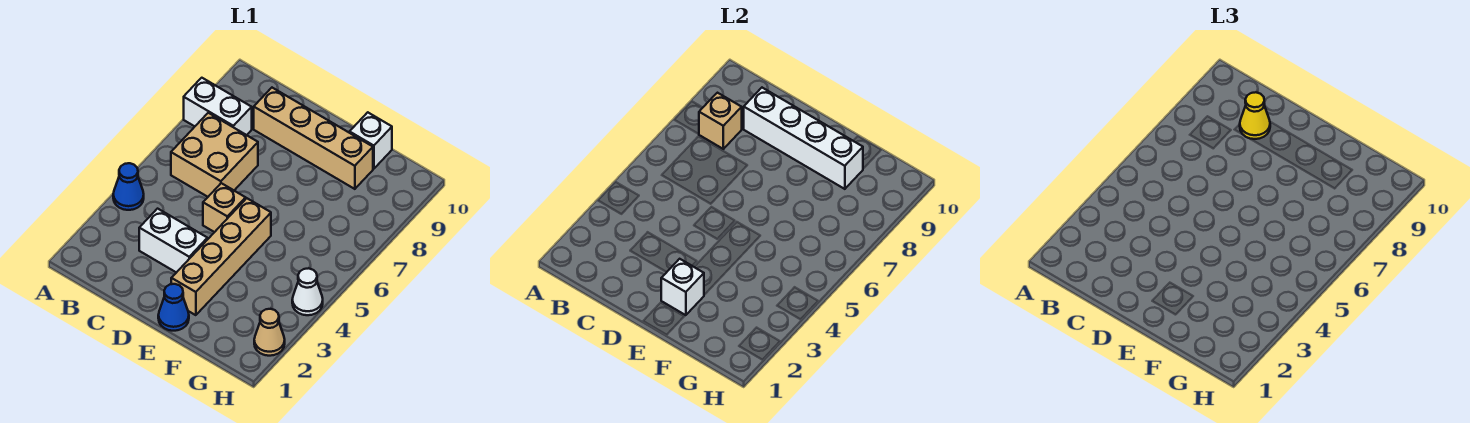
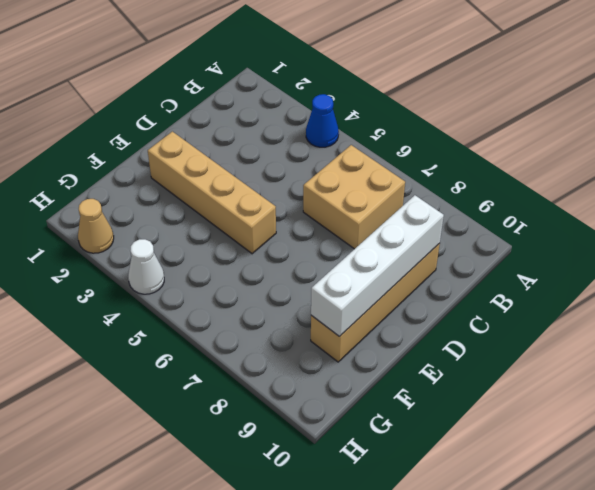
none -> white brick A8:B8 level 1
none -> white brick C3:D3 level 1
none -> tan brick D5 level 1

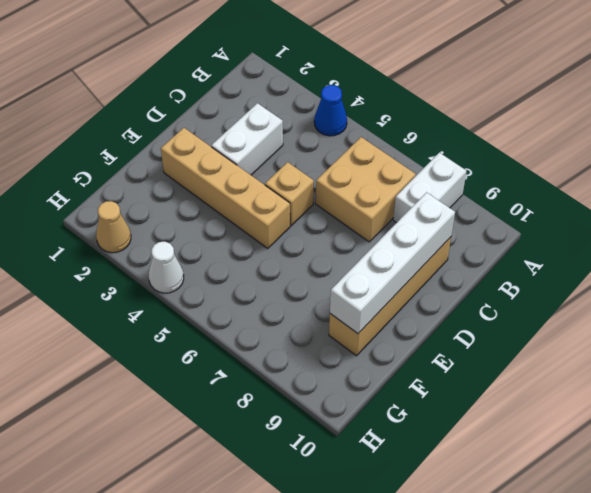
none -> blue cone E1 level 1
none -> white brick F10 level 1
none -> tan brick B8 level 2

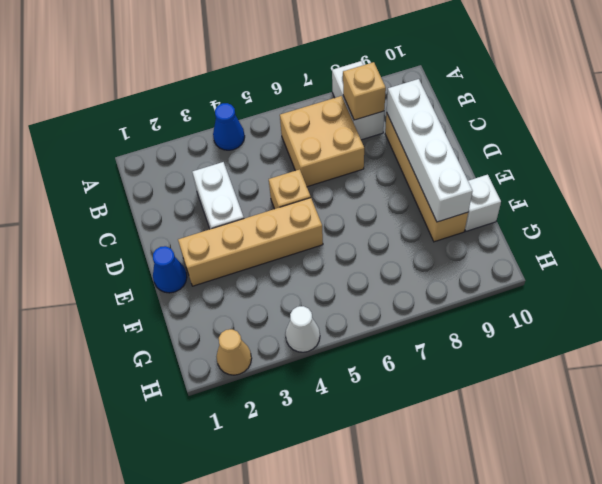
none -> white brick E2 level 2
none -> yellow cone C9 level 3

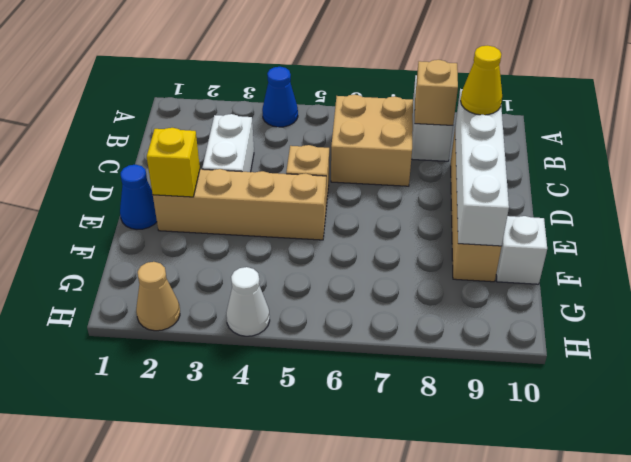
yellow brick E2 level 2 -> white brick E2 level 2

